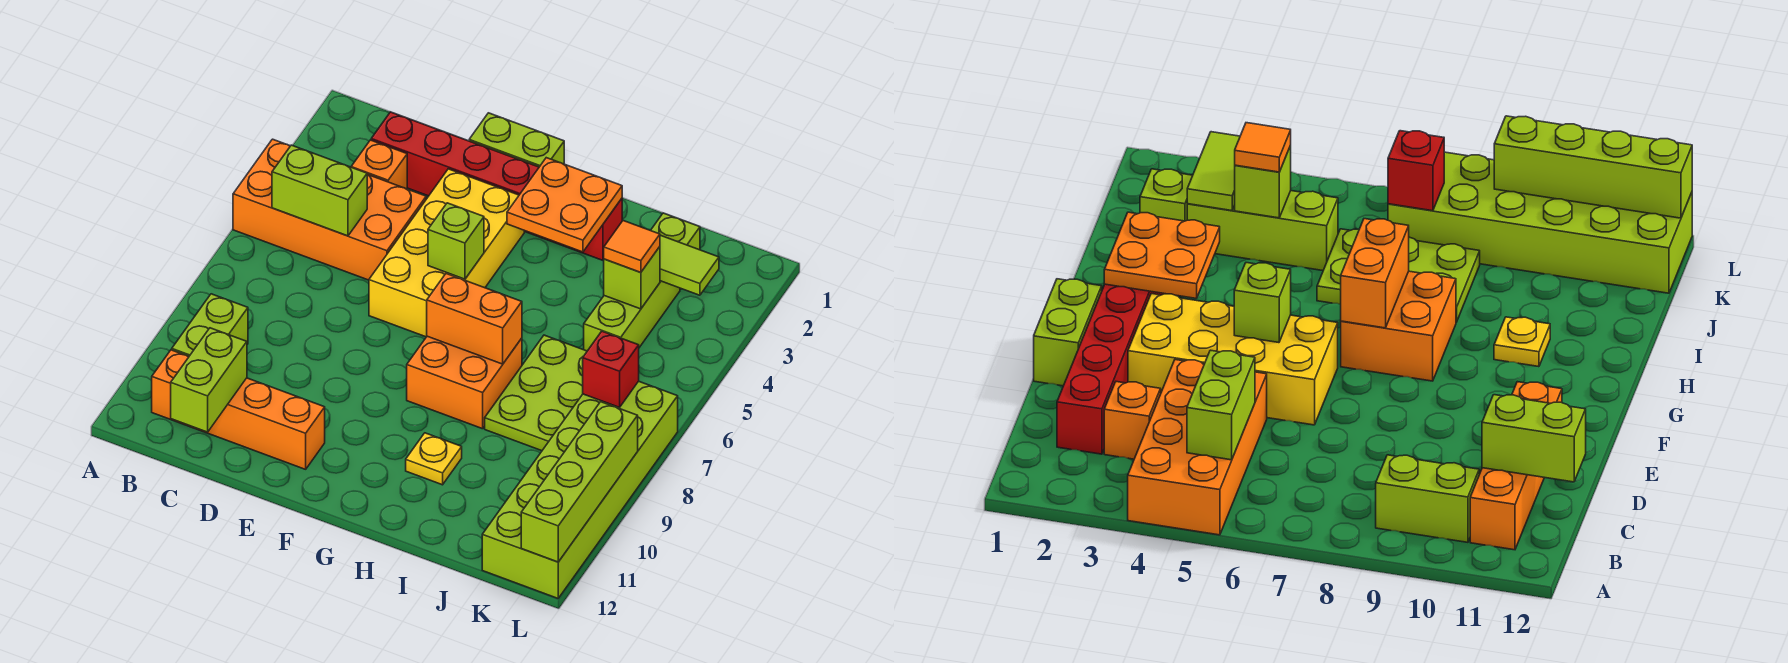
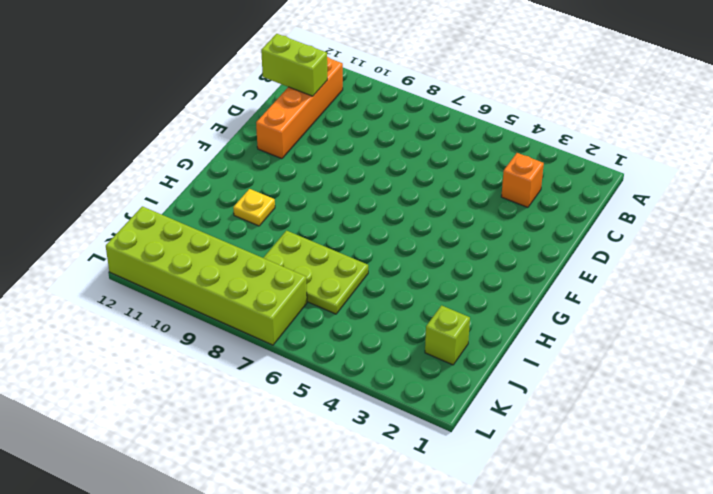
none -> orange brick A4:D5 level 1
none -> lime brick B9:B10 level 1
none -> red brick C2:H2 level 1

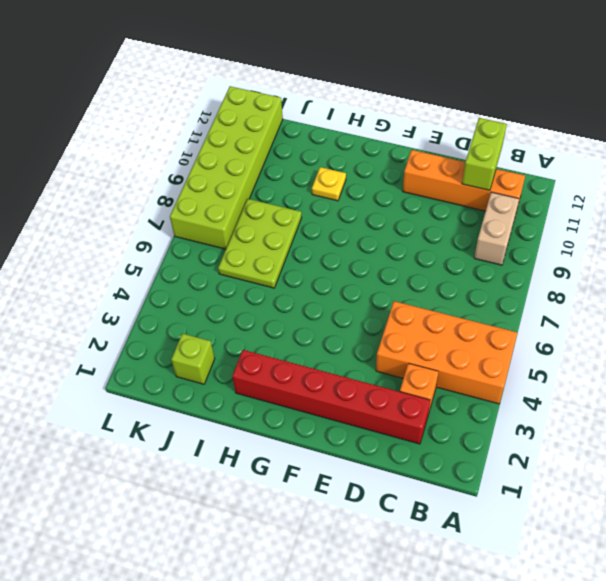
tan brick B9:B10 level 1 -> lime brick B9:B10 level 1
none -> lime brick E1:F1 level 1
none -> yellow brick E3:F6 level 1
none -> orange brick G7:H8 level 1

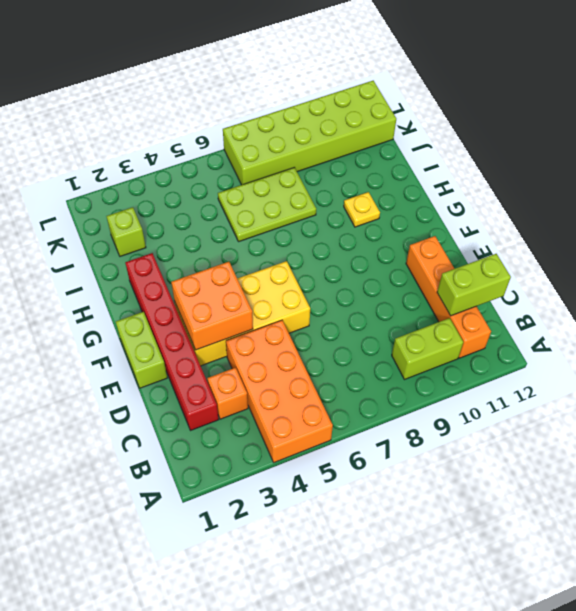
orange brick E3:F4 level 2 -> orange brick G7:H8 level 1
none -> lime brick J3:J5 level 1
none -> lime brick B5:C5 level 2
none -> lime brick F5 level 2

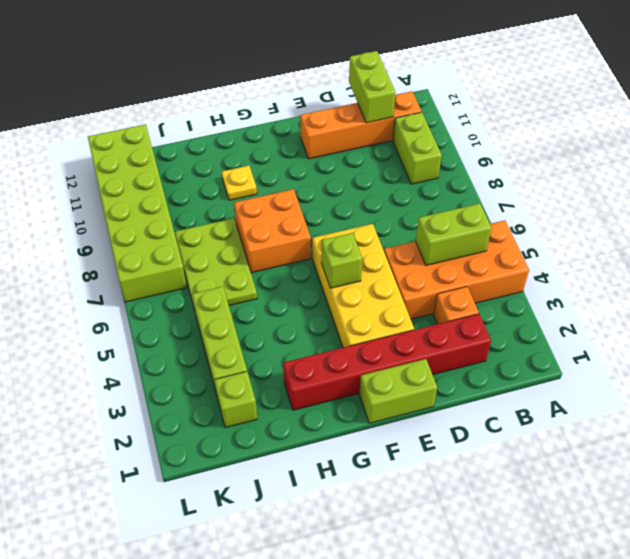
none -> orange plate G2:H3 level 2
none -> orange brick G7:H7 level 2
none -> lime tile J3:K3 level 2

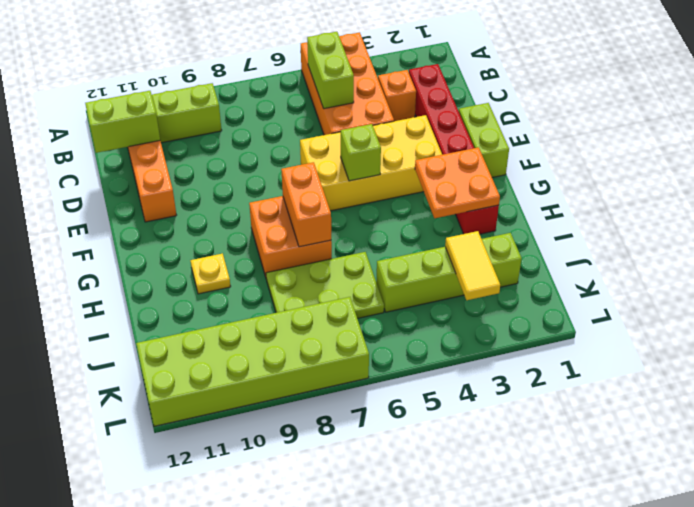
yellow tile J3:K3 level 2 -> lime tile J3:K3 level 2
none -> lime brick J4 level 2
none -> red brick K7 level 2
none -> lime brick L9:L12 level 2

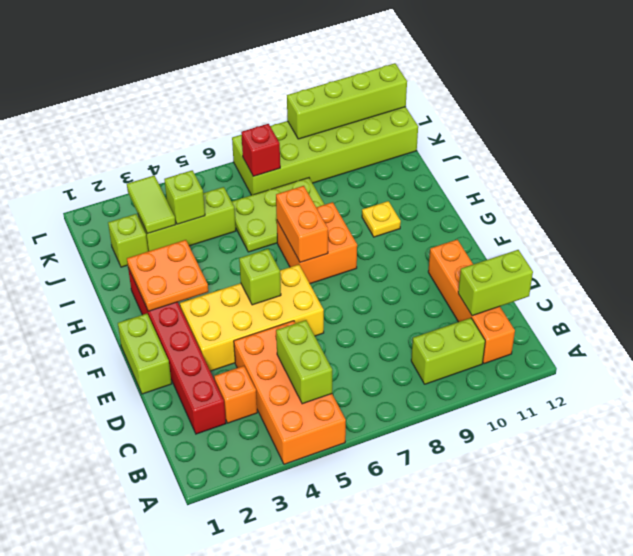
none -> orange tile J4 level 3

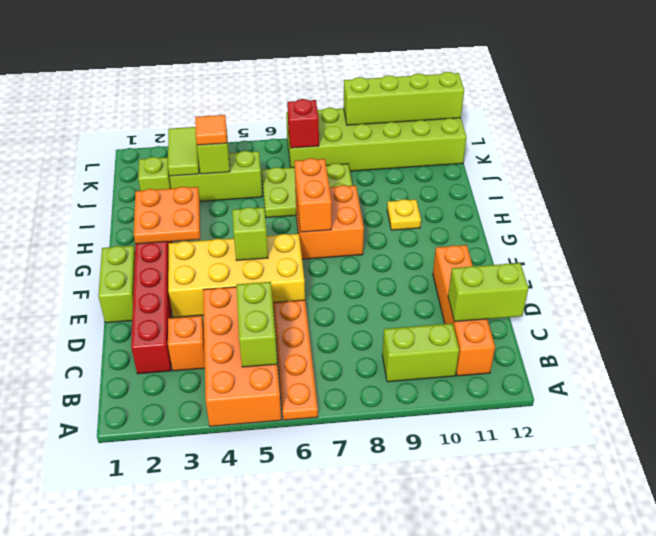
orange plate A6:D6 level 1 -> none

